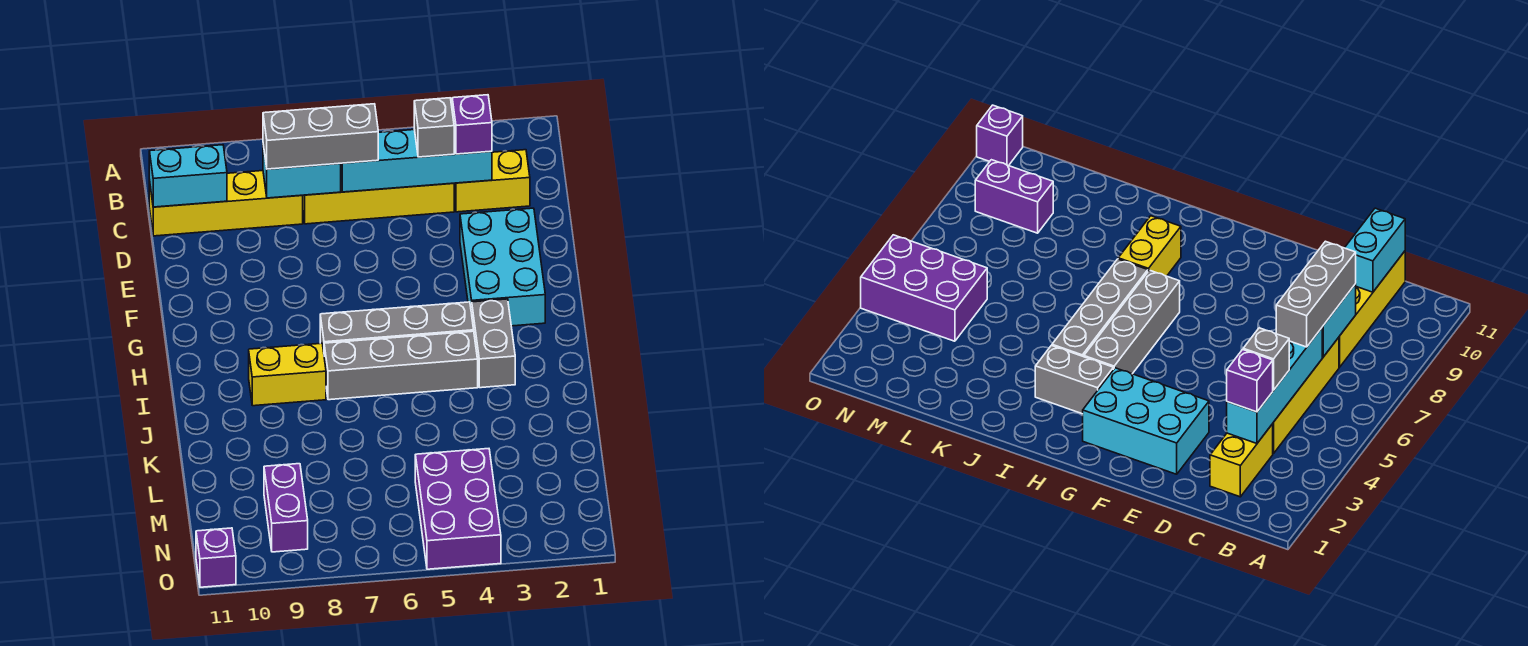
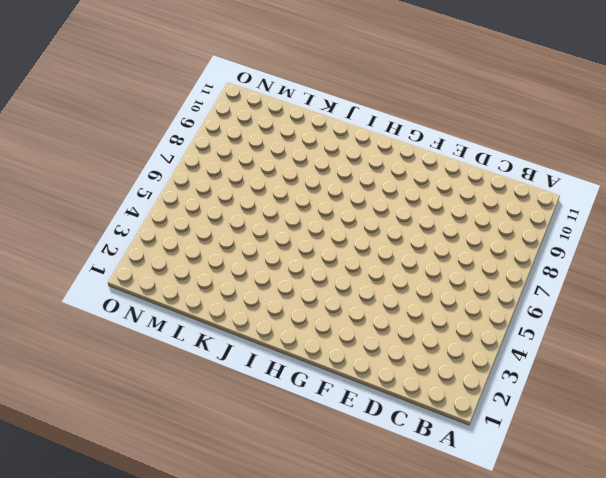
none -> yellow brick C2:C3 level 1
none -> yellow brick C4:C7 level 1
none -> yellow brick C8:C11 level 1

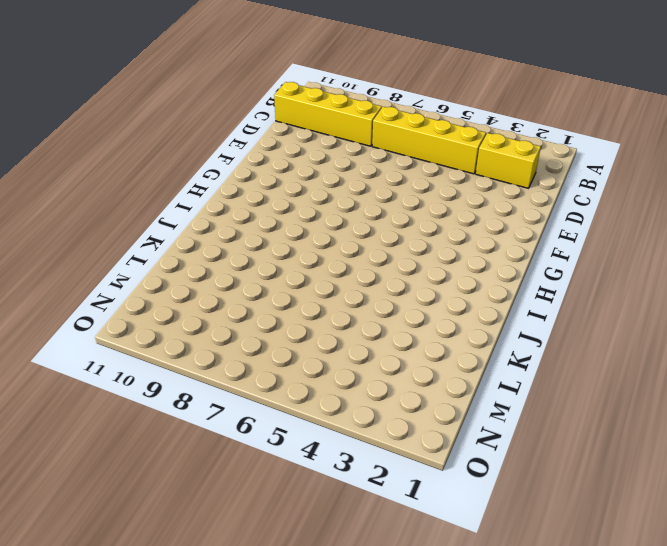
none -> cyan brick E2:G3 level 1
none -> grey brick H3:I3 level 1
none -> grey brick H4:H7 level 1

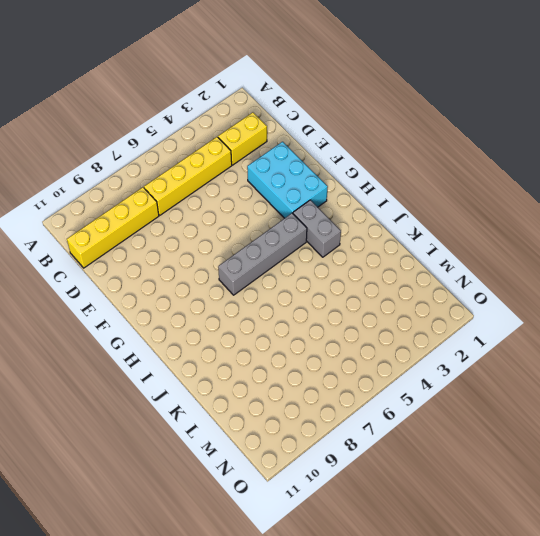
none -> grey brick I4:I7 level 1
none -> yellow brick I8:I9 level 1
none -> purple brick M4:O5 level 1

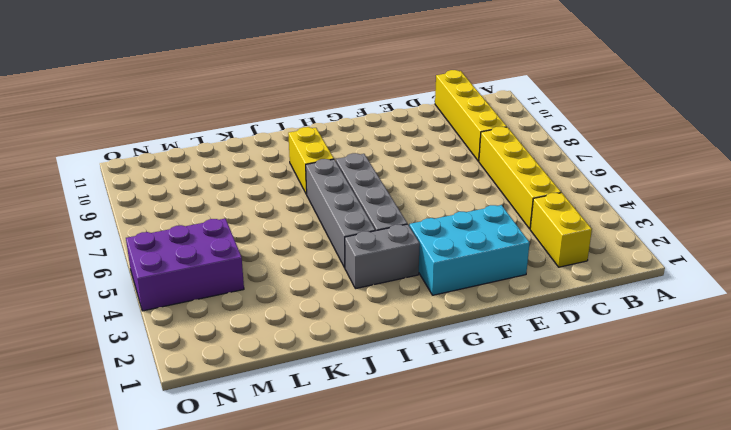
none -> purple brick M9:N9 level 1
none -> purple brick O11 level 1
none -> cyan brick C3:C6 level 2

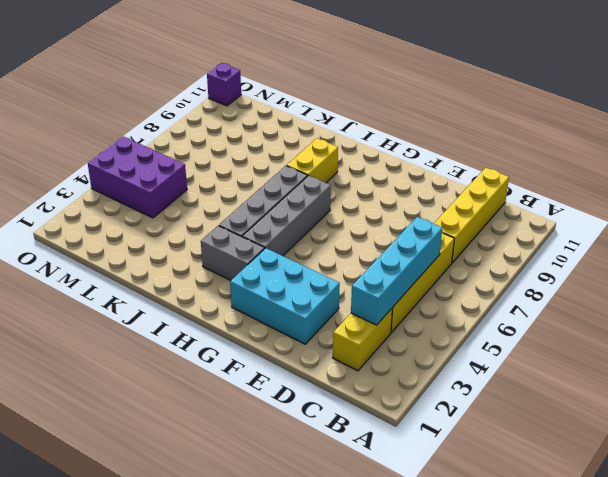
none -> purple brick M9:N9 level 1
none -> cyan brick C7:C8 level 2
none -> cyan brick C10:C11 level 2

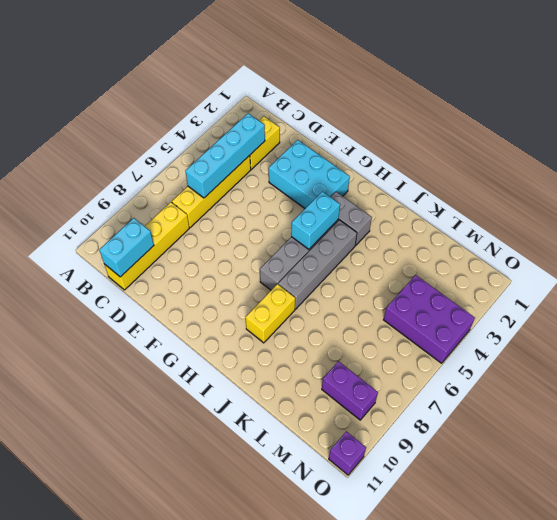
cyan brick H4:H5 level 2 -> cyan brick C7:C8 level 2
none -> purple brick C3 level 3
none -> grey brick C4 level 3
none -> grey brick C6:C8 level 3

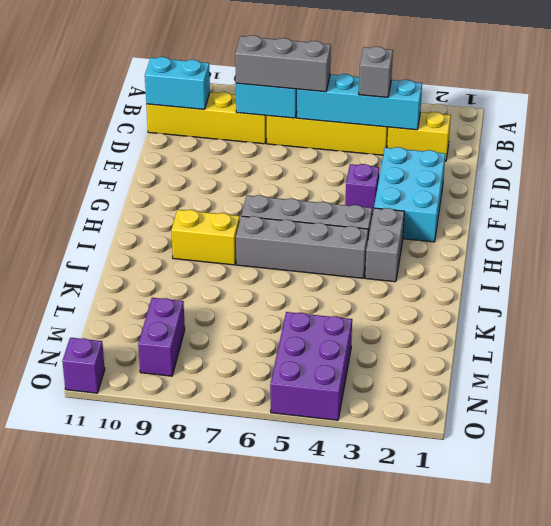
purple brick F4 level 1 -> purple brick C3 level 3

